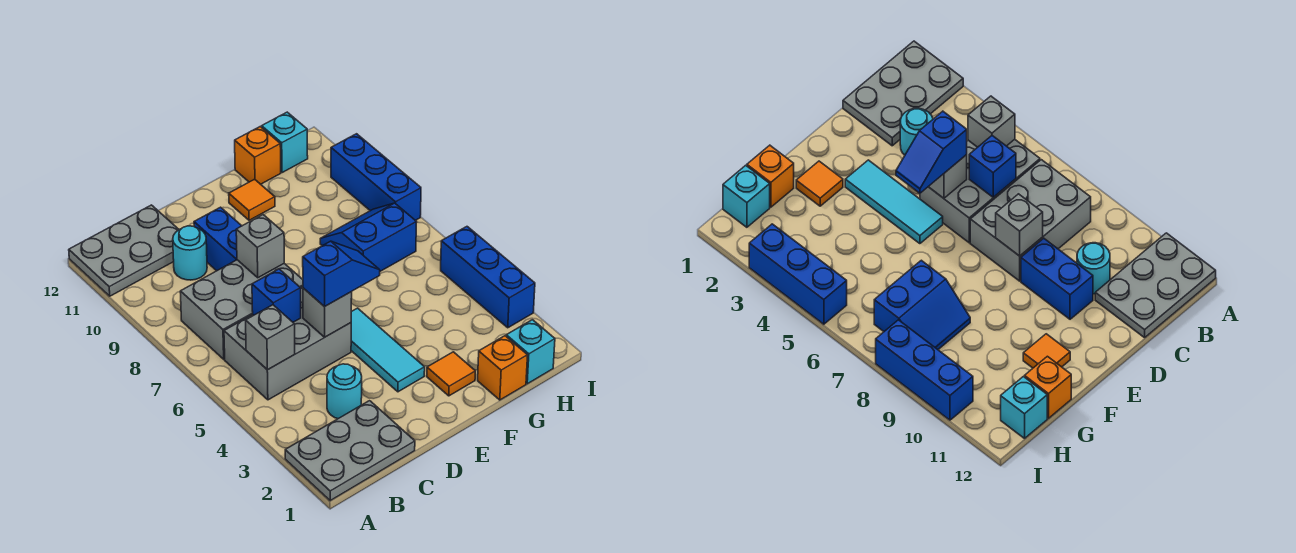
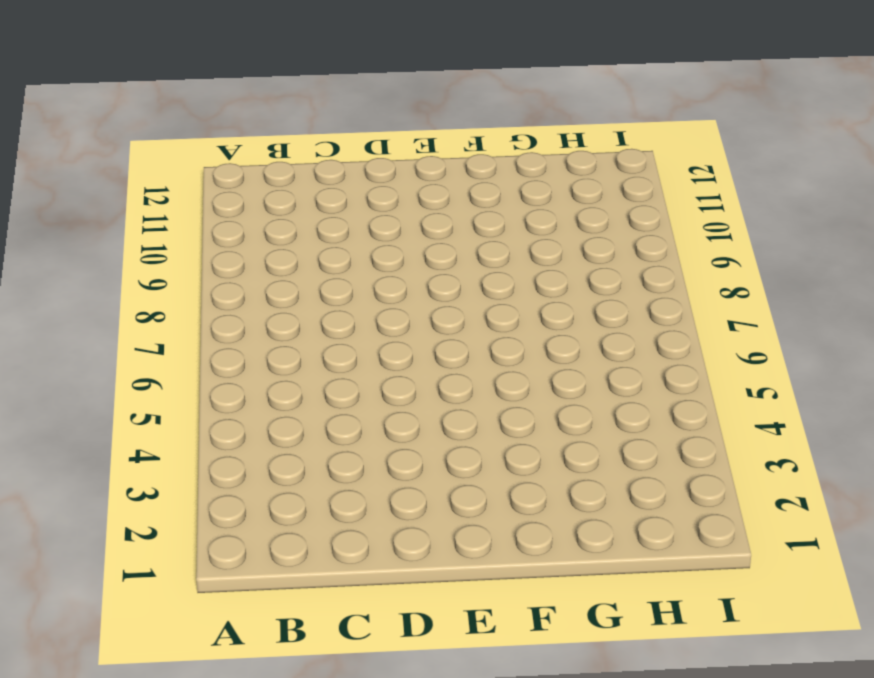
none -> grey plate A1:C2 level 1
none -> grey plate A11:C12 level 1
none -> grey brick B5:D6 level 1

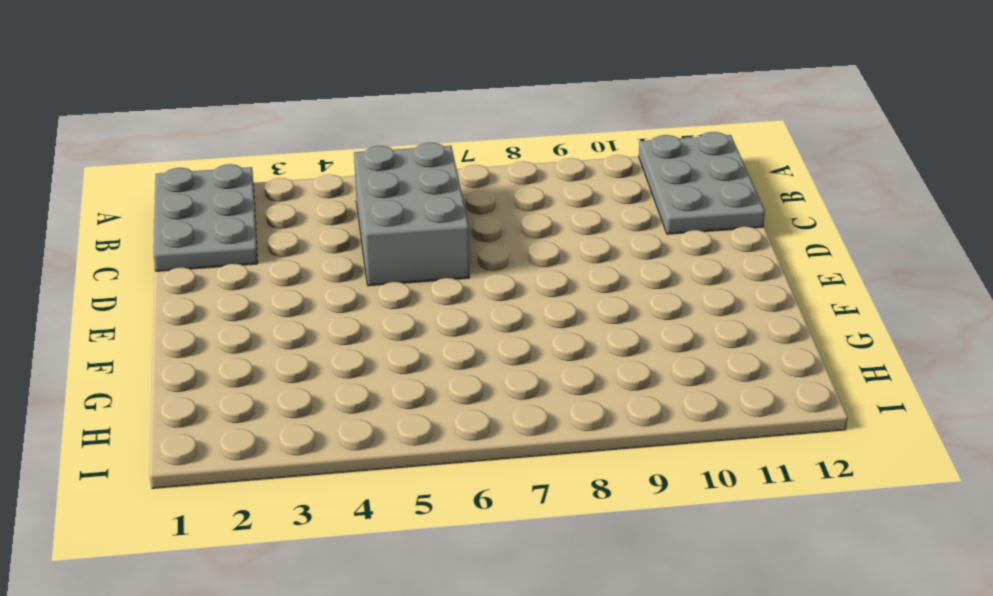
none -> grey brick B7:D8 level 1
none -> cyan round brick C3 level 1
none -> cyan round brick C10 level 1

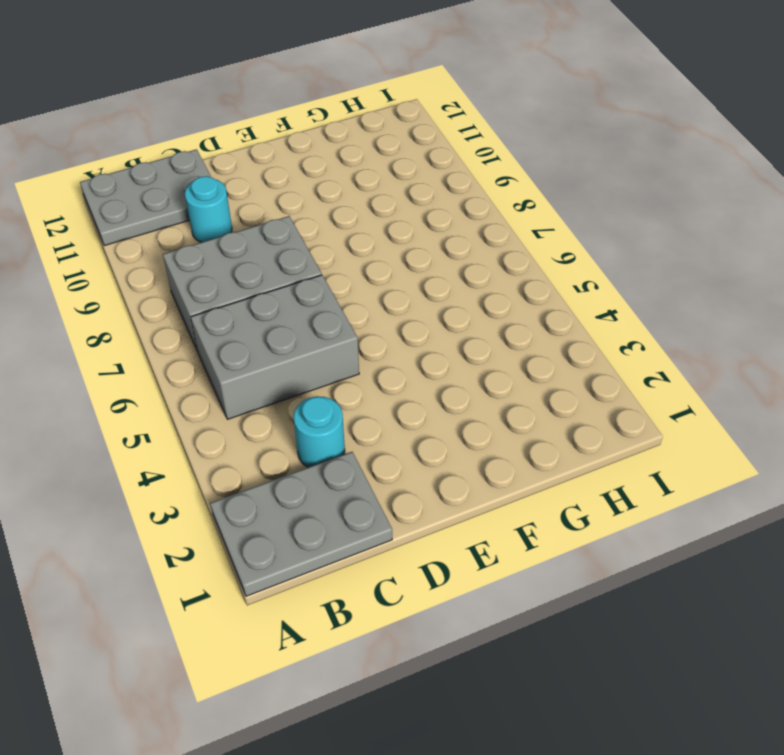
none -> blue brick D9:D10 level 1
none -> cyan tile E3:E5 level 1
none -> orange tile F2 level 1

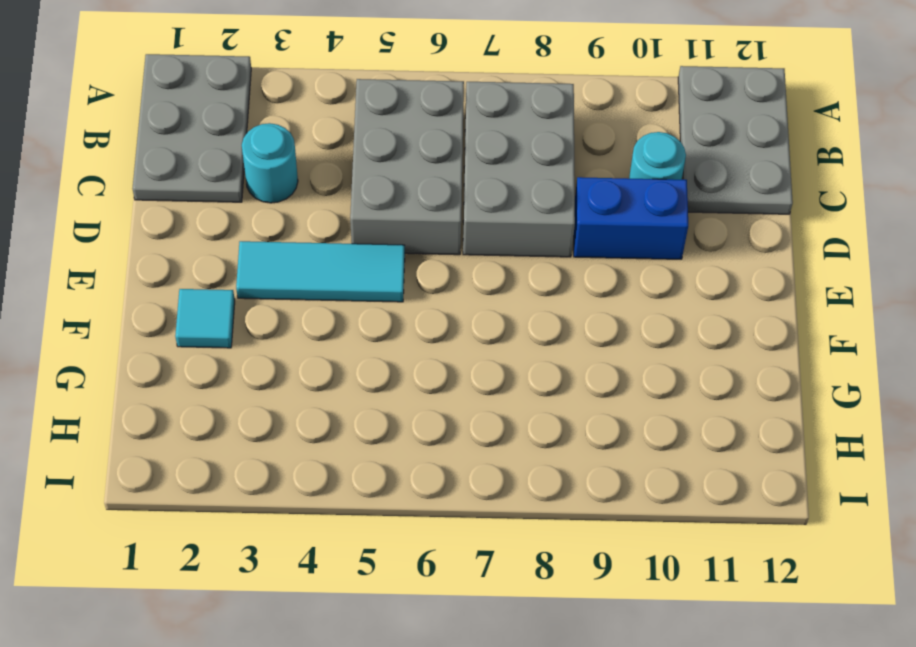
cyan tile F2 level 1 -> orange tile F2 level 1
none -> orange tile F11 level 1
none -> orange brick G1 level 1
none -> blue slope G7:H8 level 1 top 7

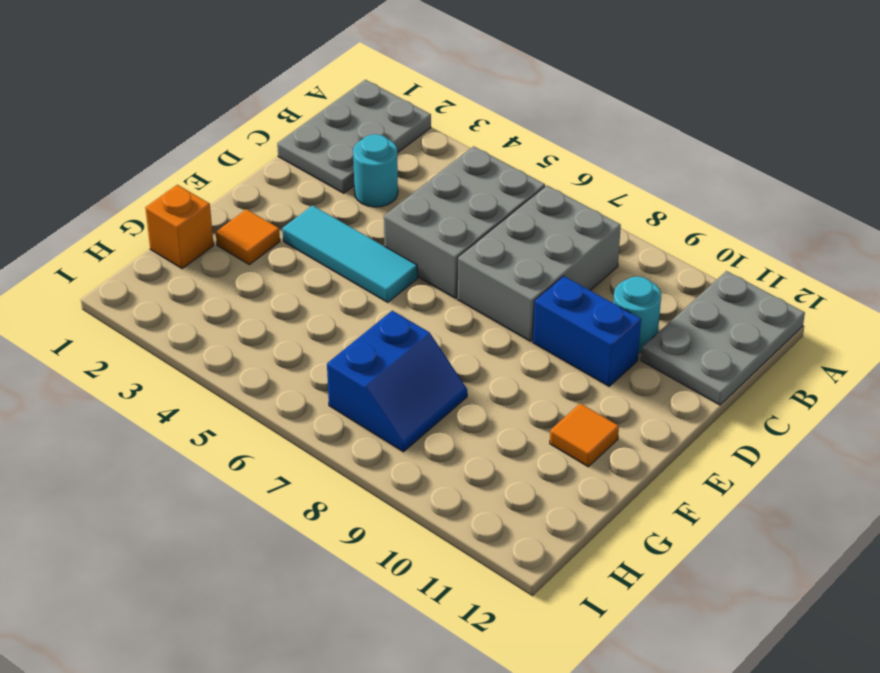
none -> orange brick G12 level 1
none -> cyan brick H1 level 1
none -> cyan brick H12 level 1

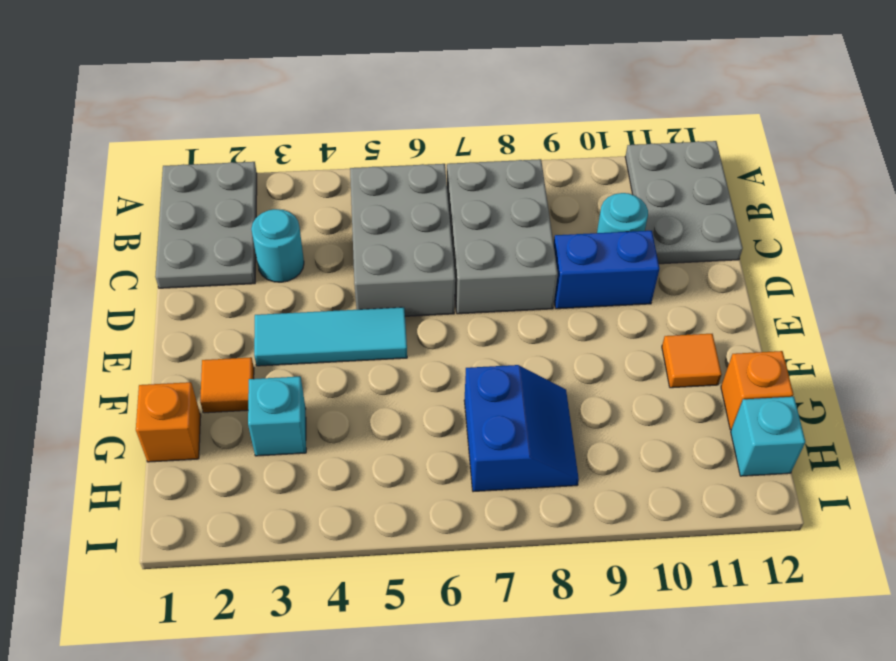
cyan brick G3 level 1 -> cyan brick H1 level 1
none -> blue brick I3:I5 level 1
none -> blue brick I8:I10 level 1
none -> grey brick B5 level 2

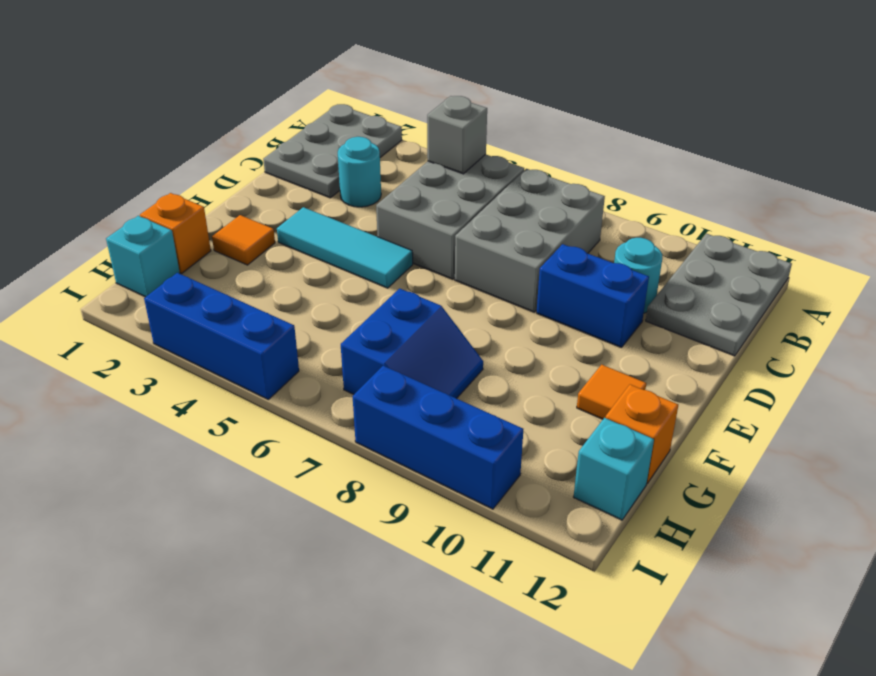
none -> blue brick C6 level 2
none -> grey brick D5 level 2
none -> grey brick D8 level 2

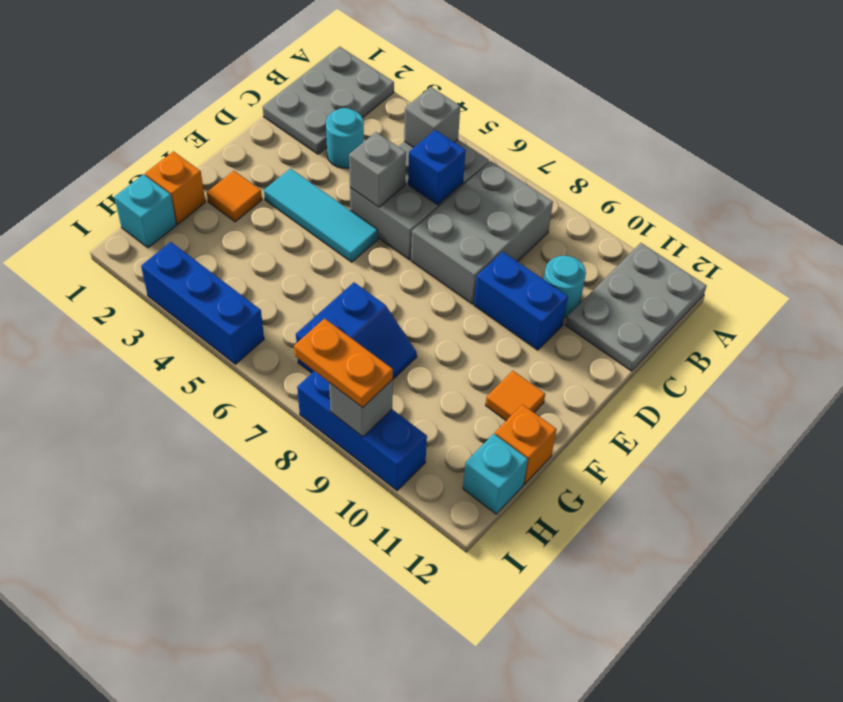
orange plate I8:I9 level 3 -> none
grey brick I9 level 2 -> grey brick D8 level 2
none -> blue slope D5:E5 level 3 top D

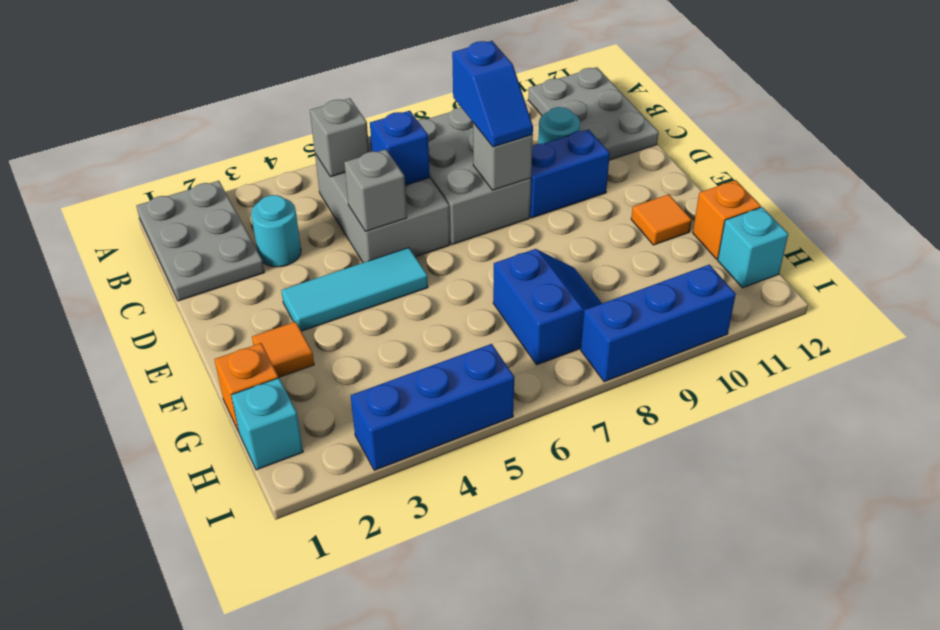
blue slope C8:D8 level 3 top C -> blue slope D5:E5 level 3 top D

